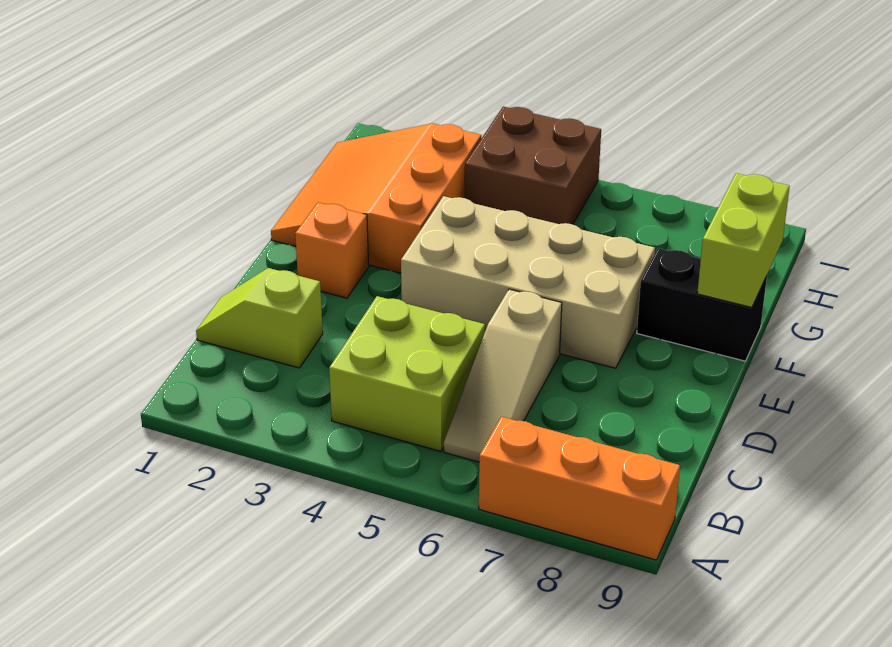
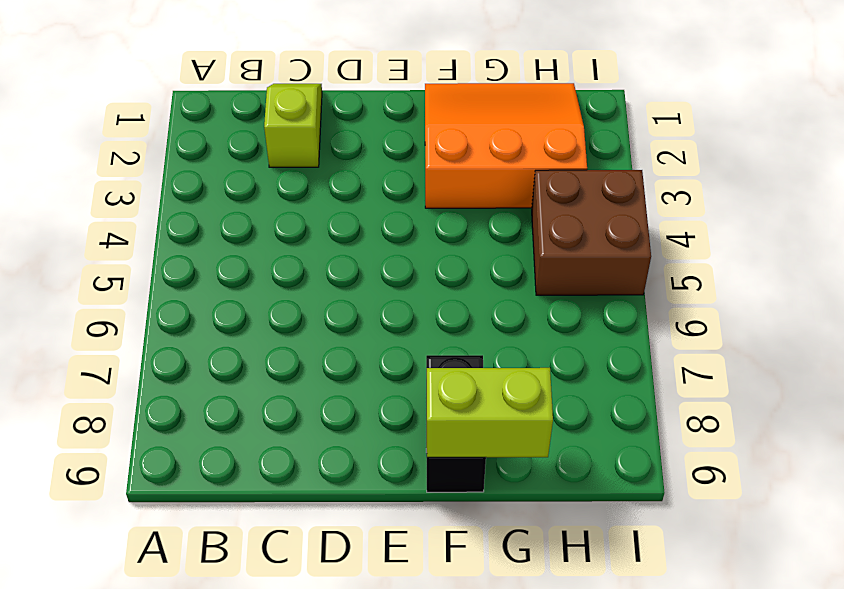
none -> orange brick A7:A9 level 1
none -> lime brick B4:C5 level 1

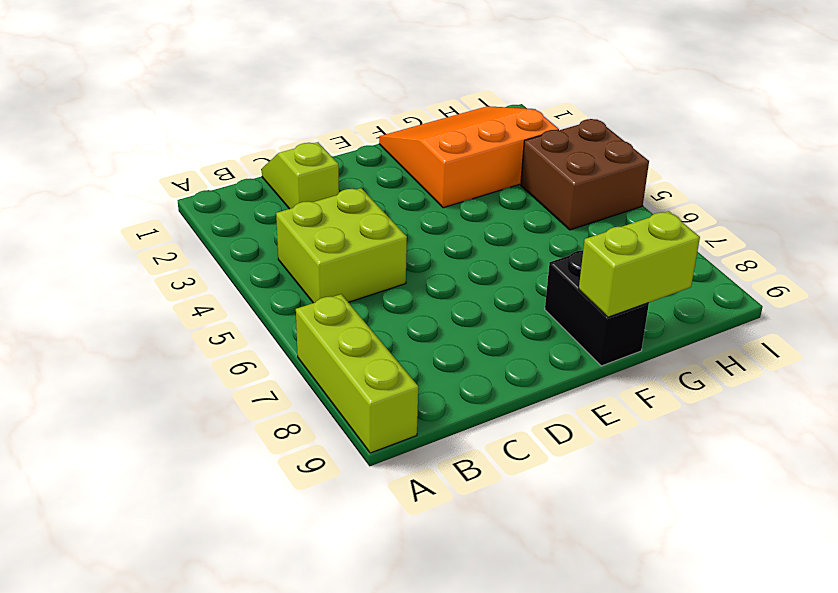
lime brick A7:A9 level 1 -> orange brick A7:A9 level 1
none -> tan slope B6:D6 level 1 top D
none -> orange brick E2 level 1

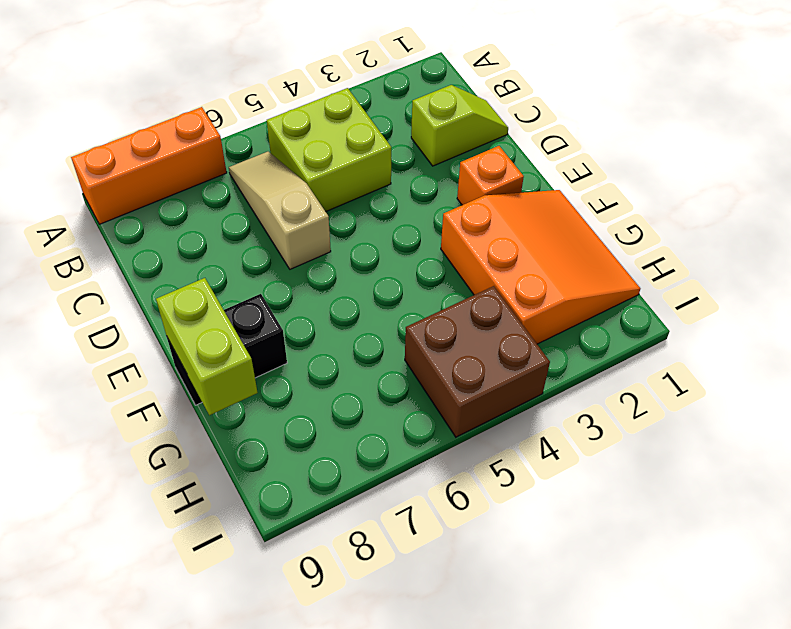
none -> tan brick E4:F7 level 1

